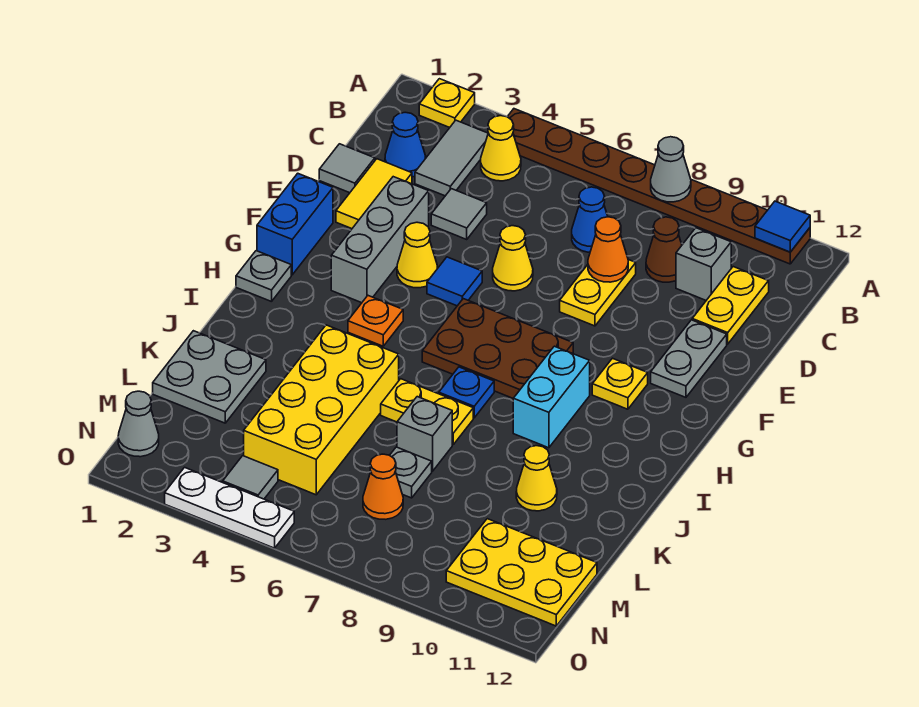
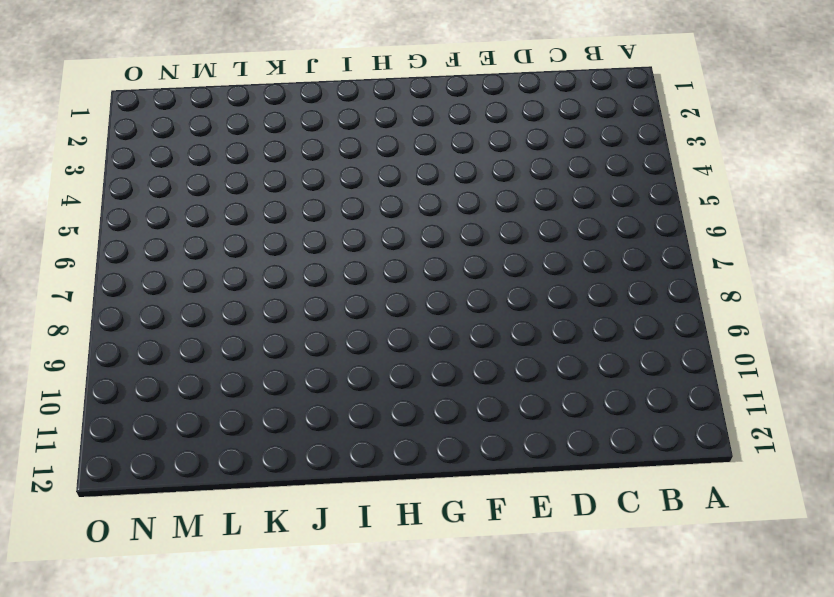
none -> yellow plate A2 level 1
none -> brown plate A4:A11 level 1
none -> grey tile B3:C3 level 1
none -> yellow cone B4 level 1

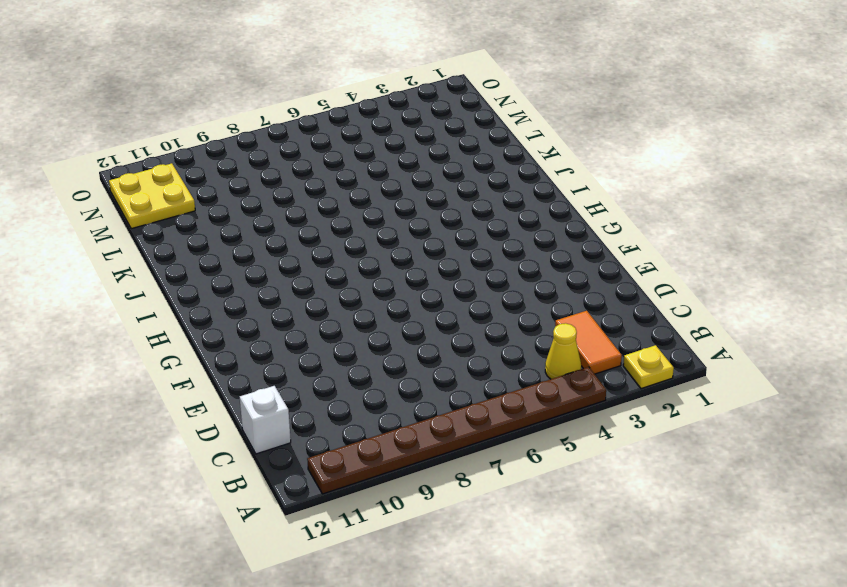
orange tile B3:C3 level 1 -> grey tile B3:C3 level 1
white brick C12 level 1 -> none
yellow plate M11:N12 level 1 -> yellow plate M10:N12 level 1
none -> blue cone C2 level 1
none -> blue cone C7 level 1
none -> brown cone C9 level 1
none -> grey brick C10 level 1

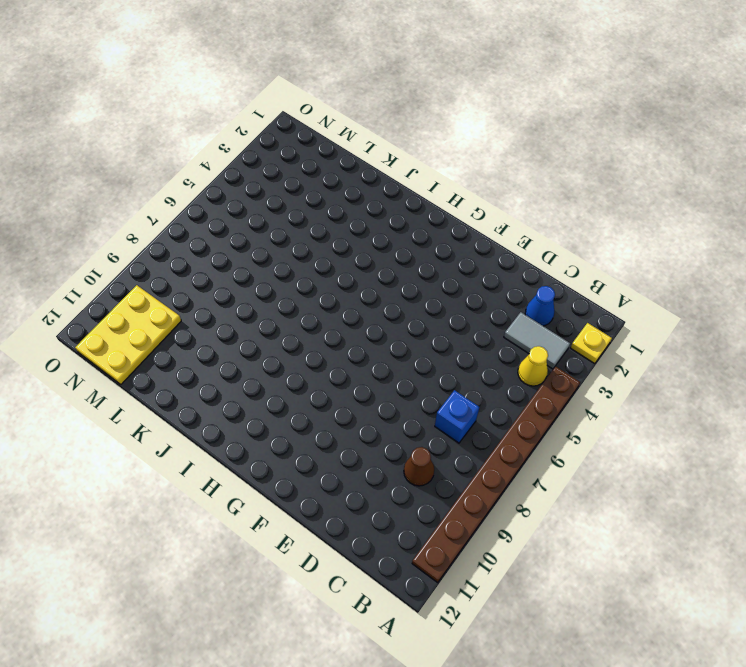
blue brick C7 level 1 -> blue cone C7 level 1
none -> grey brick C10 level 1
none -> yellow plate C11:D11 level 1
none -> grey tile D1 level 1
none -> yellow tile D2:E2 level 1

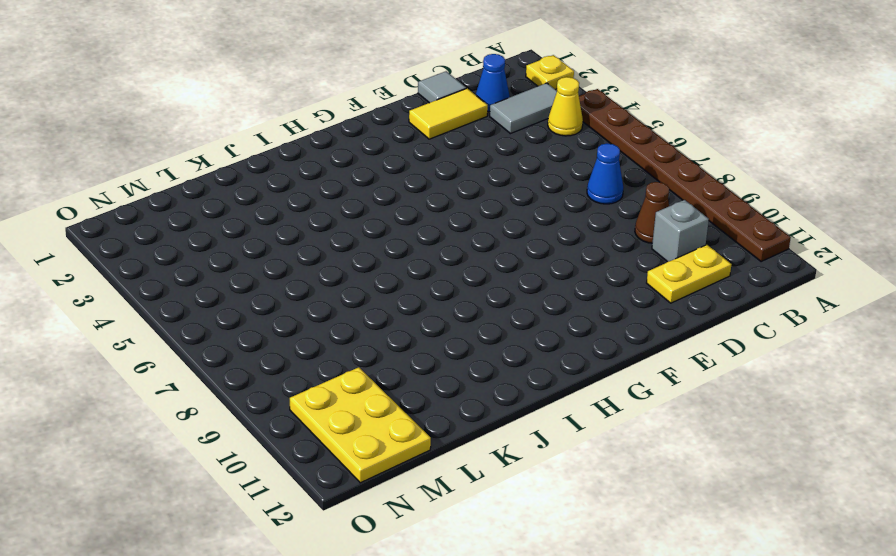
none -> grey tile D4 level 1
none -> yellow plate D8:E8 level 1
none -> grey brick E3:G3 level 1
none -> yellow cone E6 level 1

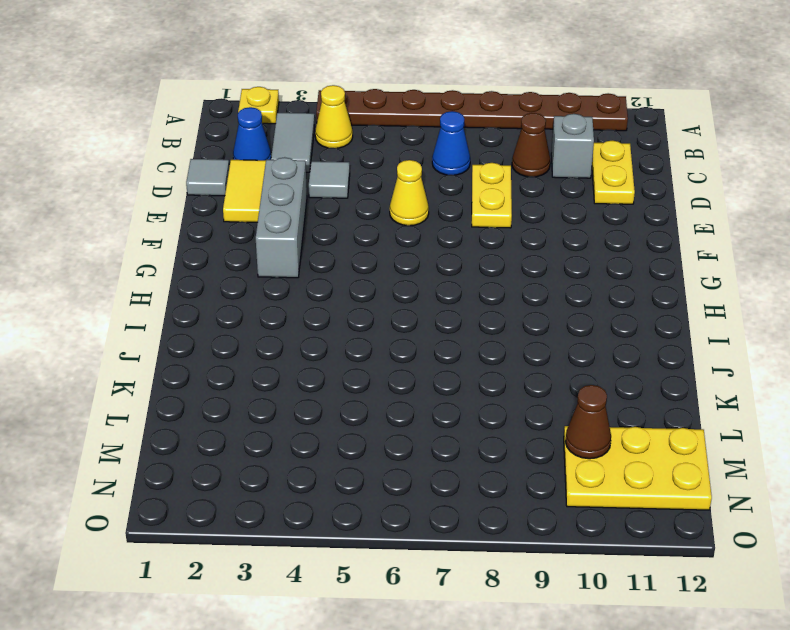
brown cone M10 level 2 -> none
none -> grey plate E11:F11 level 1
none -> blue brick F1:G1 level 1
none -> yellow cone F4 level 1
none -> blue tile F5 level 1

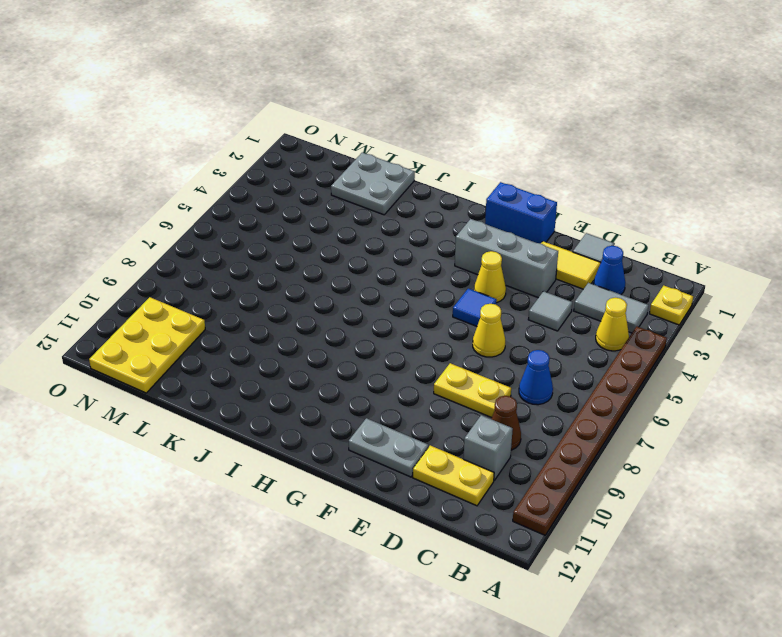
none -> brown plate G6:H8 level 1
none -> yellow plate G10 level 1
none -> grey plate H1 level 1
none -> orange plate H4 level 1

